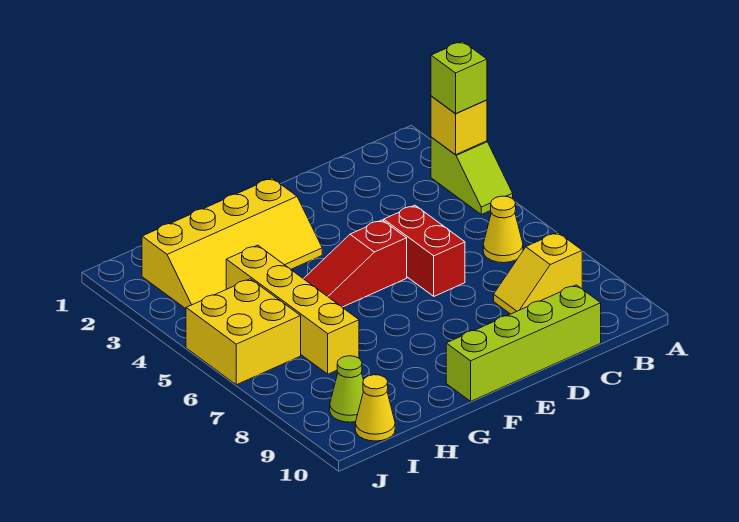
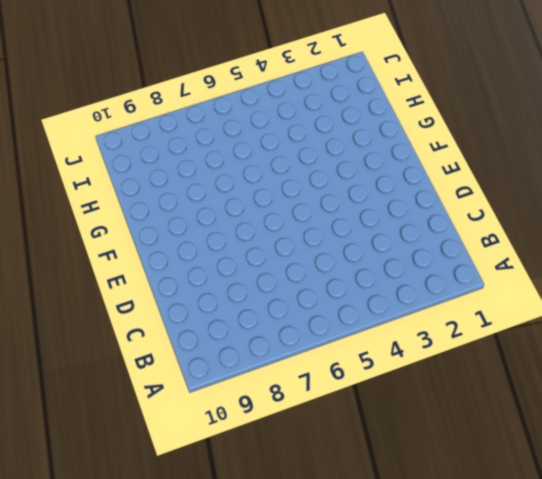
none -> lime slope A3:A4 level 1 top 3
none -> yellow cone B6 level 1
none -> yellow slope B8:C8 level 1 top B

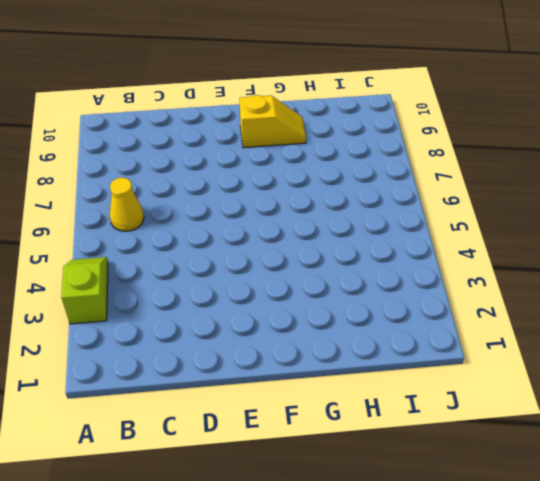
yellow slope F9:G9 level 1 top F -> yellow slope B8:C8 level 1 top B
none -> lime brick C10:F10 level 1
none -> red brick D5:D6 level 1
none -> red slope E5:G5 level 1 top E

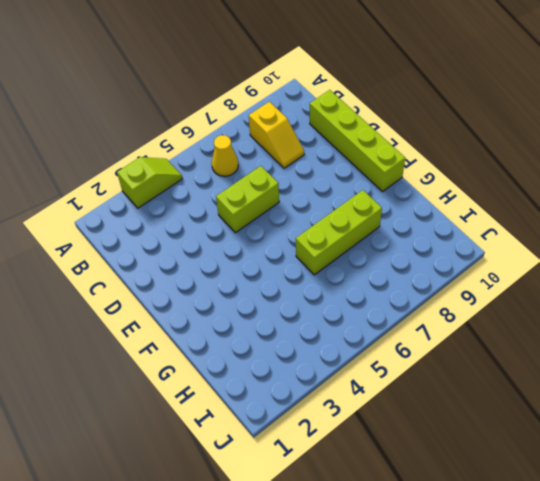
lime brick D5:D6 level 1 -> red brick D5:D6 level 1
lime brick G6:G8 level 1 -> none
none -> red slope E5:G5 level 1 top E
none -> yellow slope F2:I3 level 1 top 2
none -> yellow brick H4:H7 level 1

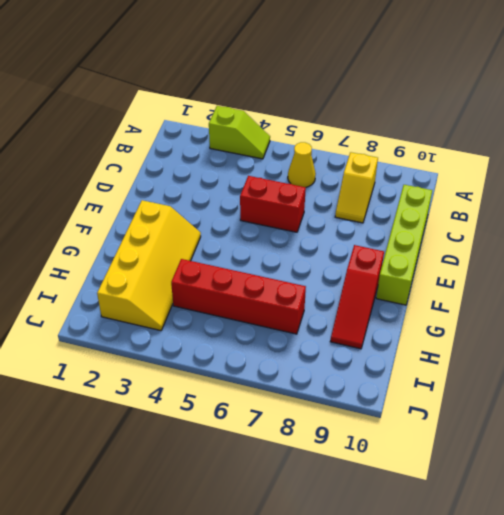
red slope F9:H9 level 1 top F -> red slope E5:G5 level 1 top E
red brick H4:H7 level 1 -> yellow brick H4:H7 level 1
none -> yellow brick I5:J6 level 1
none -> lime cone I9 level 1
none -> yellow cone I10 level 1

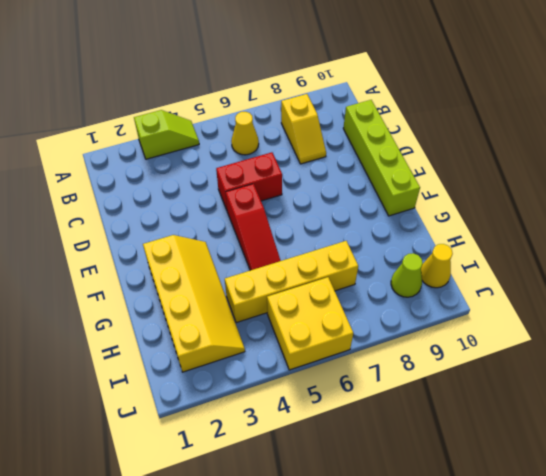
none -> yellow brick A3 level 2
none -> lime brick A3 level 3

